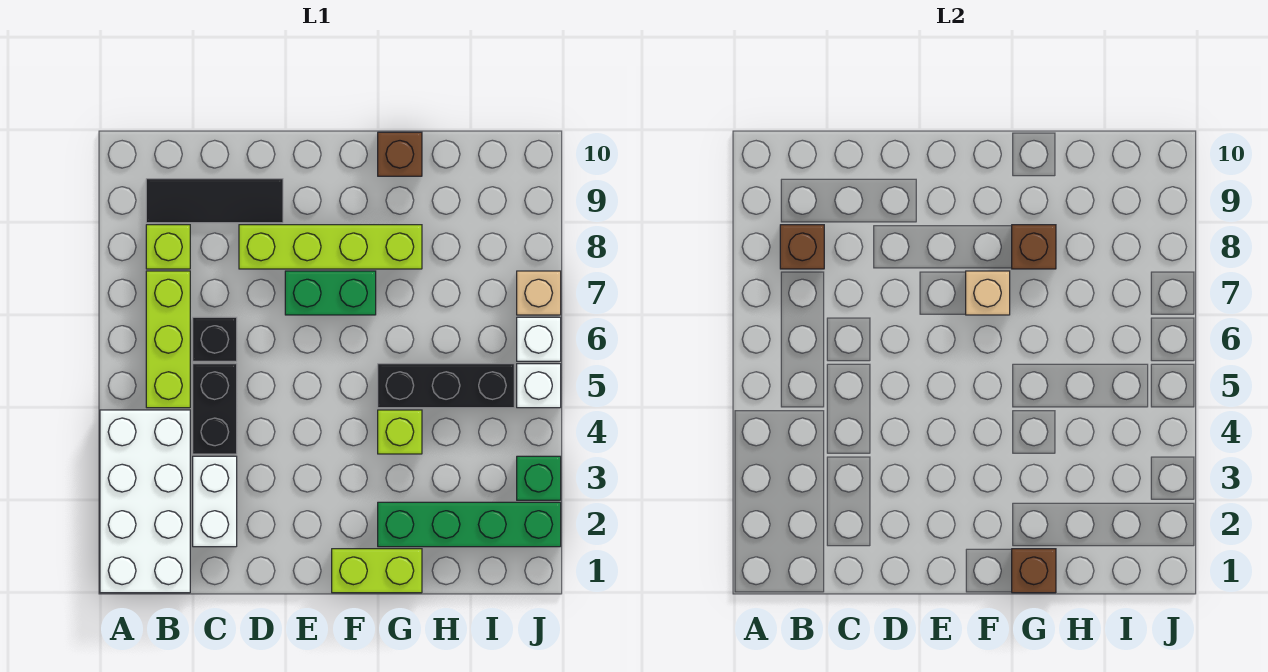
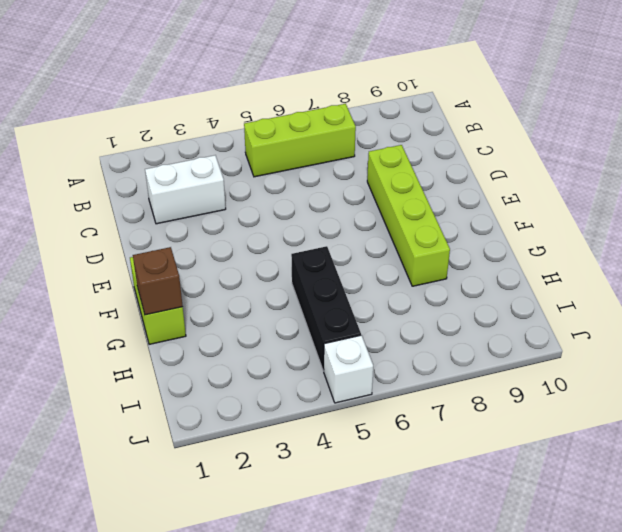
none -> white brick A1:B4 level 1
none -> lime brick B8 level 1
none -> black tile B9:D9 level 1

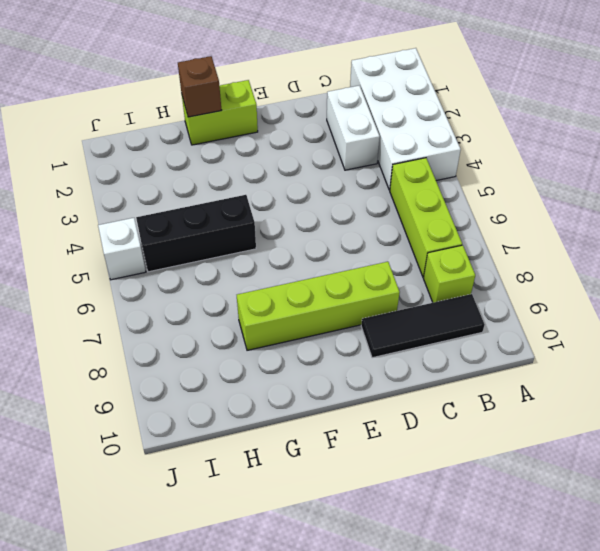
none -> black brick C4:C5 level 1
none -> black brick C6 level 1
none -> green brick E7:F7 level 1

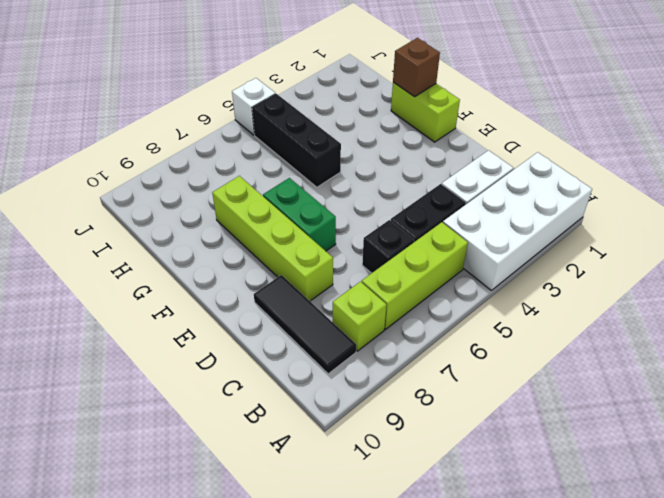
none -> green brick G2:J2 level 1
none -> lime brick G4 level 1
none -> brown brick G10 level 1

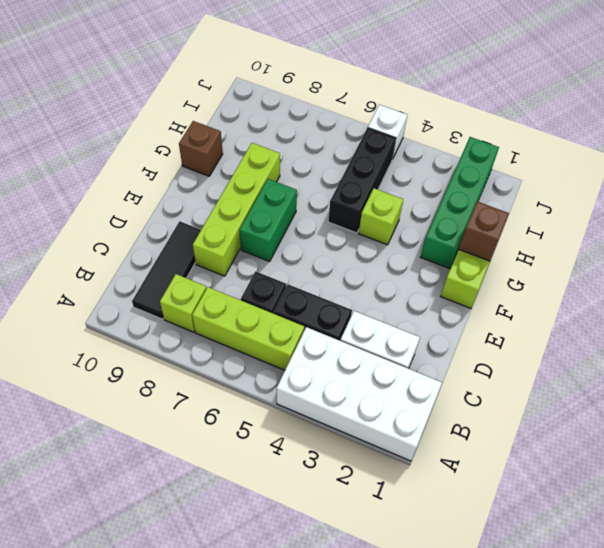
none -> green brick J3 level 1
none -> white brick J6 level 1
none -> tan brick J7 level 1

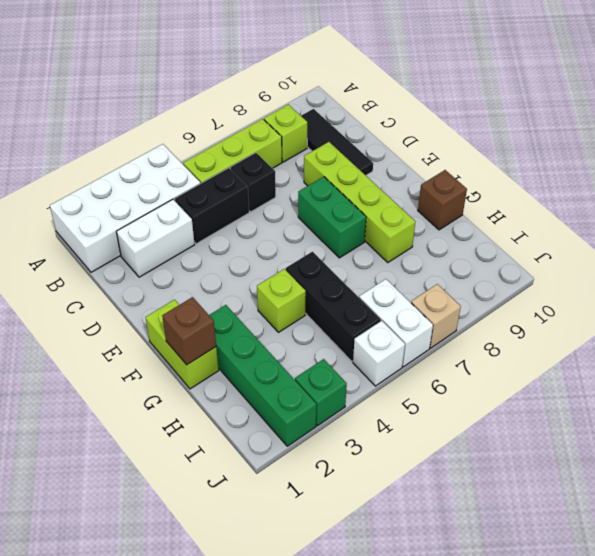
white brick I6:J6 level 1 -> white brick J6 level 1
none -> brown brick B8 level 2
none -> tan brick F7 level 2
none -> brown brick G8 level 2

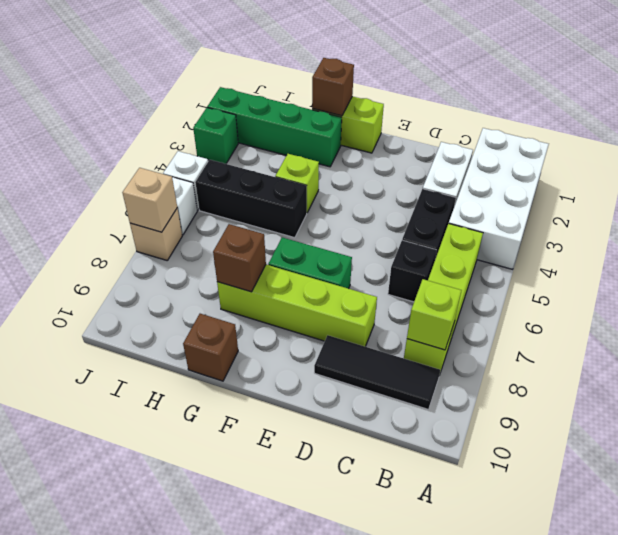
lime brick B8 level 2 -> brown brick B8 level 2
tan brick J7 level 2 -> tan brick F7 level 2

